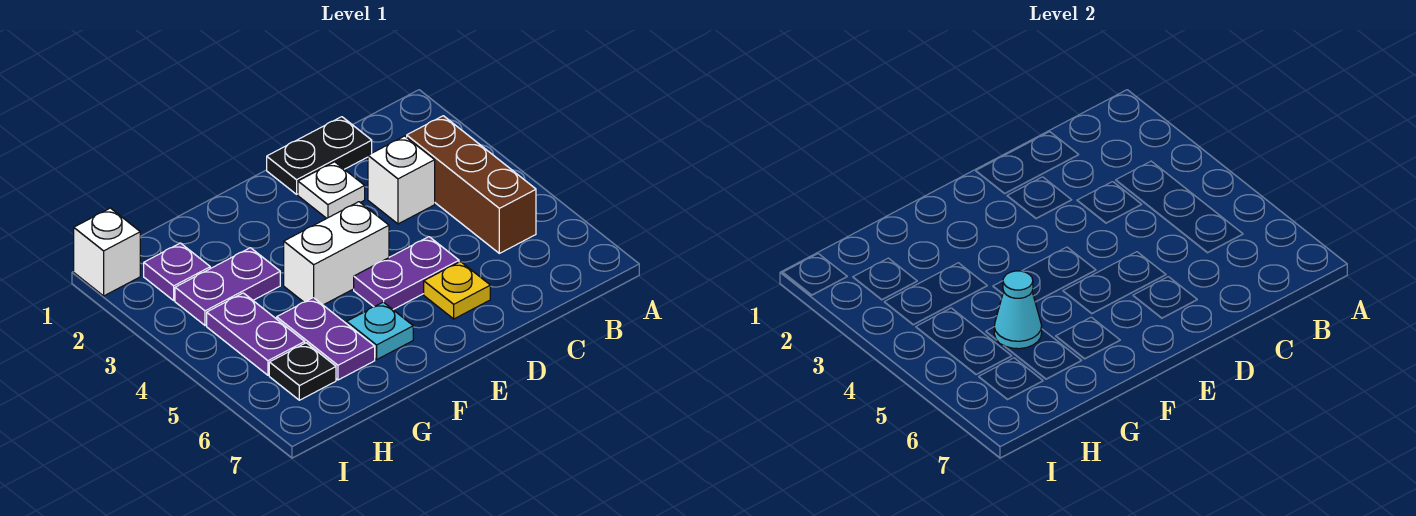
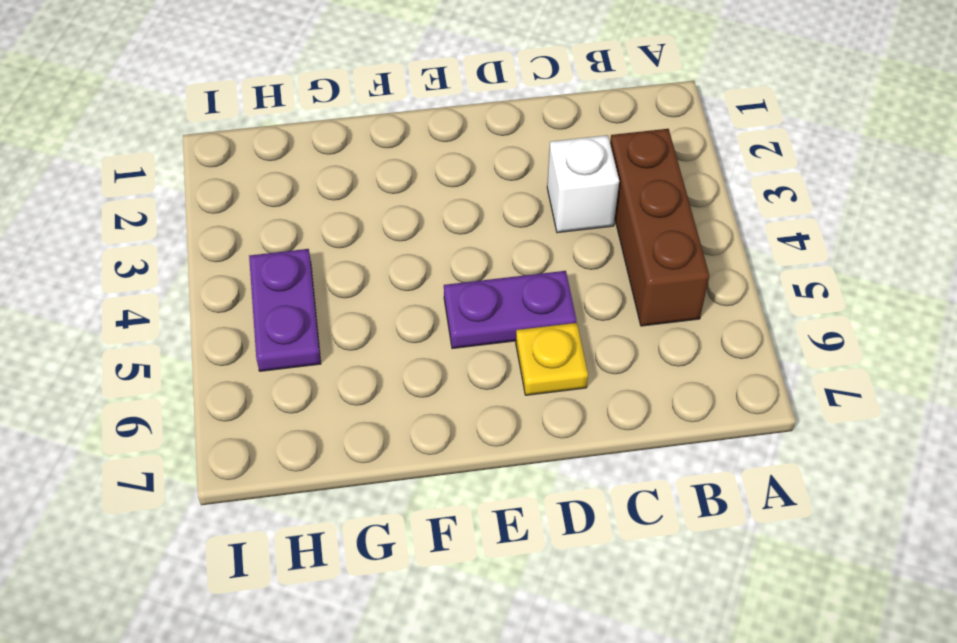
none -> black plate C1:D1 level 1
none -> white plate D2 level 1
none -> white brick E4:F4 level 1

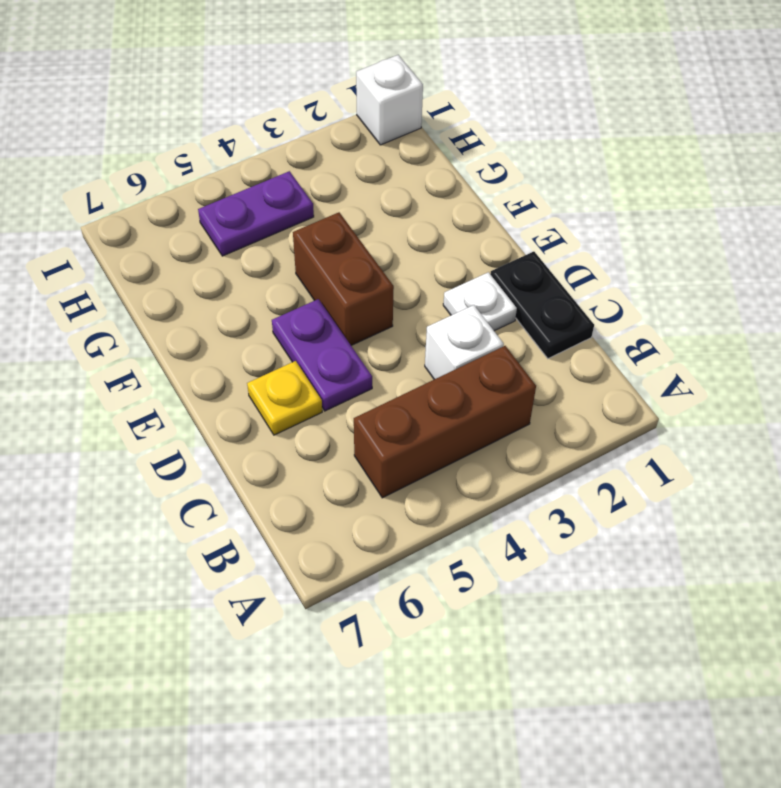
brown brick E4:F4 level 1 -> white brick E4:F4 level 1
none -> cyan plate F6 level 1
none -> purple plate G3:H3 level 1
none -> purple plate G5:G6 level 1

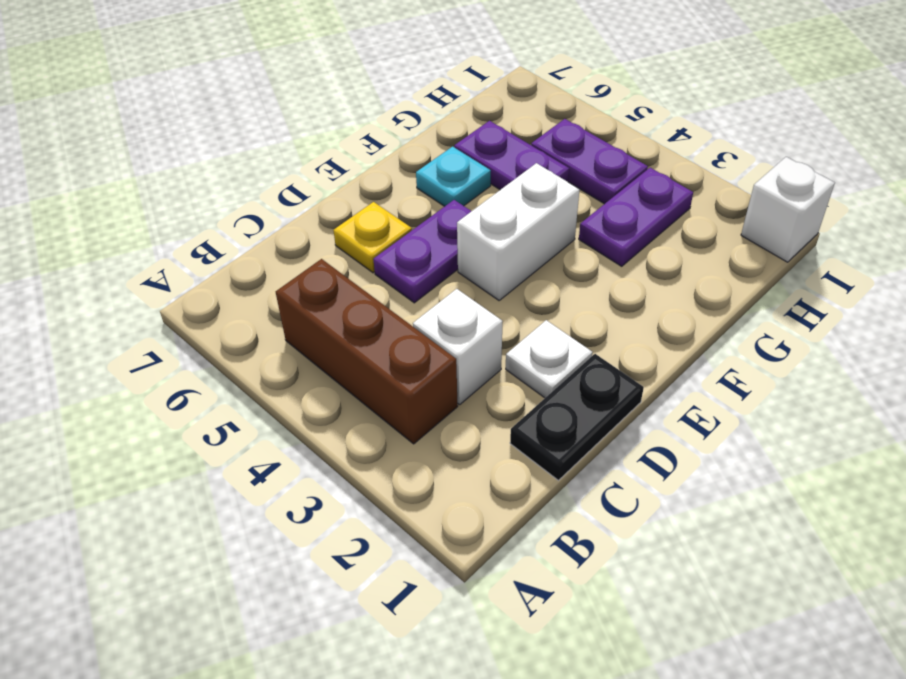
none -> purple plate H2 level 1
none -> black plate H6 level 1
none -> cyan cone G5 level 2

